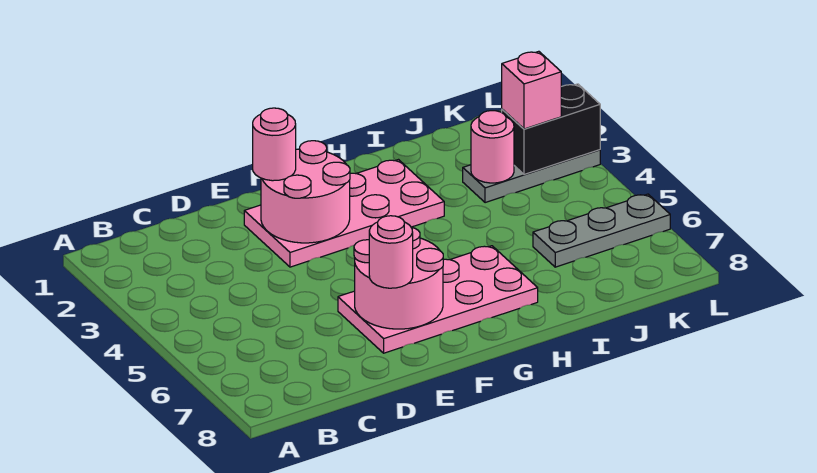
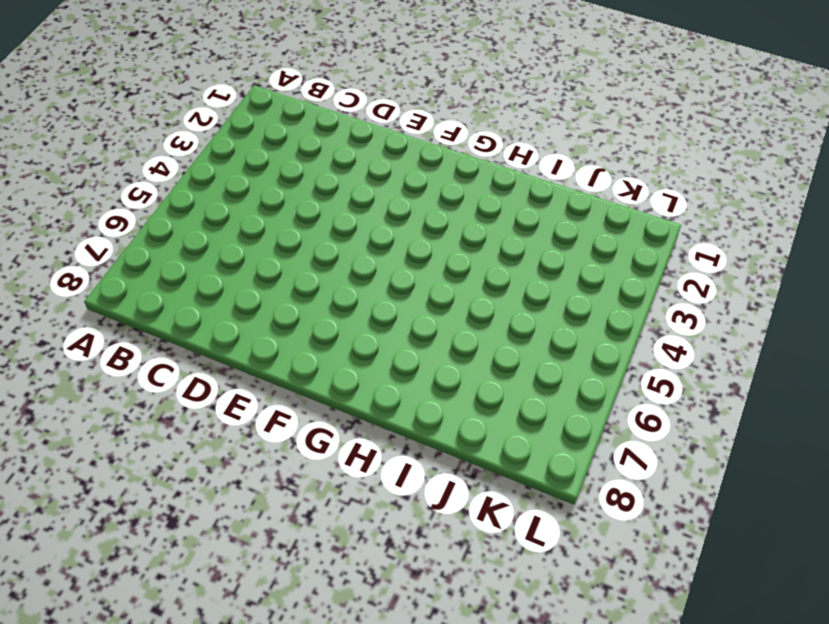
none -> pink plate E2:H3 level 1
none -> pink plate E6:H7 level 1

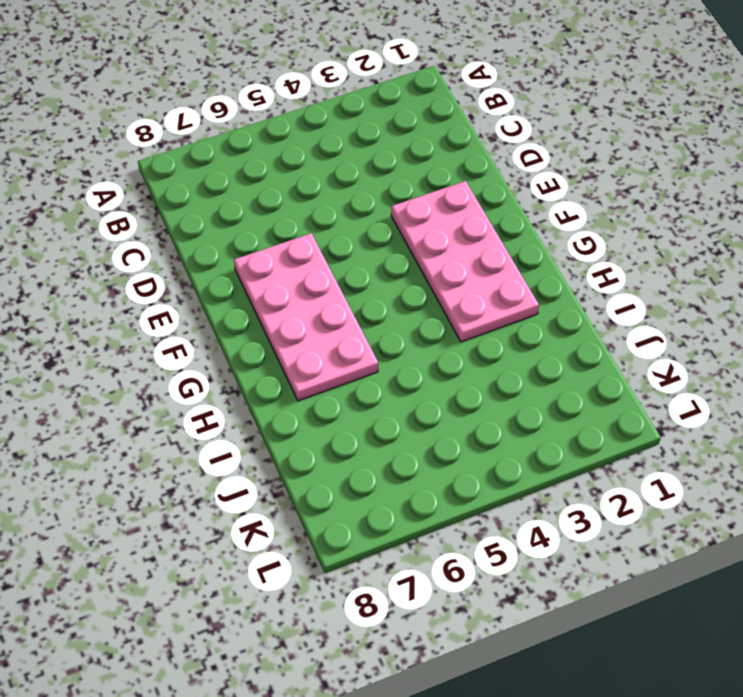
none -> grey plate J3:L3 level 1
none -> grey plate J6:L6 level 1

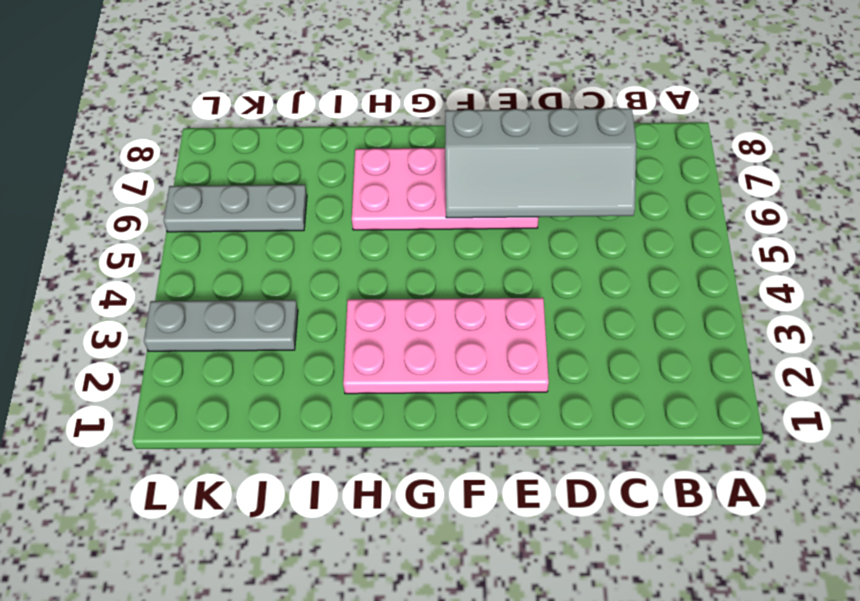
grey slope C6:F7 level 2 top 7 -> pink round brick E6:F7 level 2
none -> pink round brick E2:F3 level 2
none -> pink round brick J3 level 2

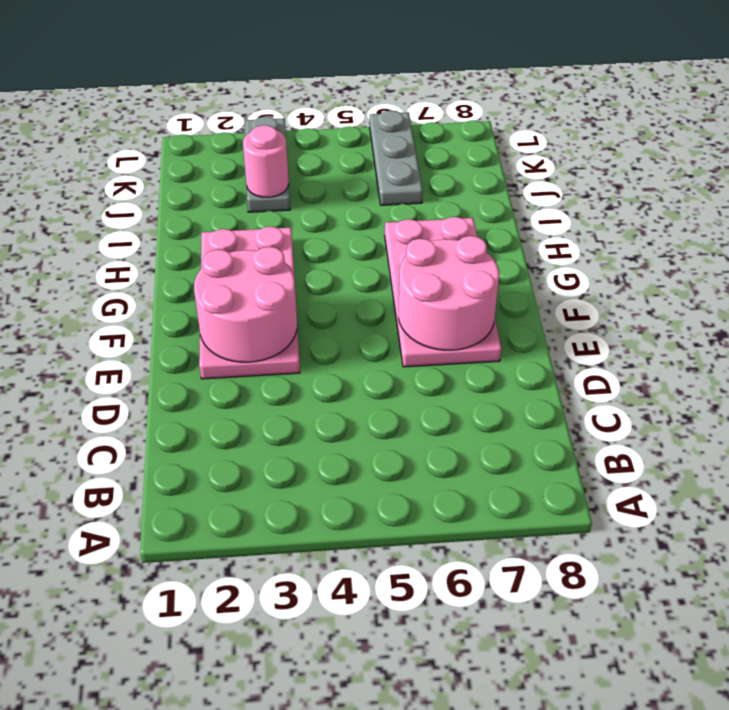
none -> black brick K3:L3 level 2
none -> pink round brick E2 level 3

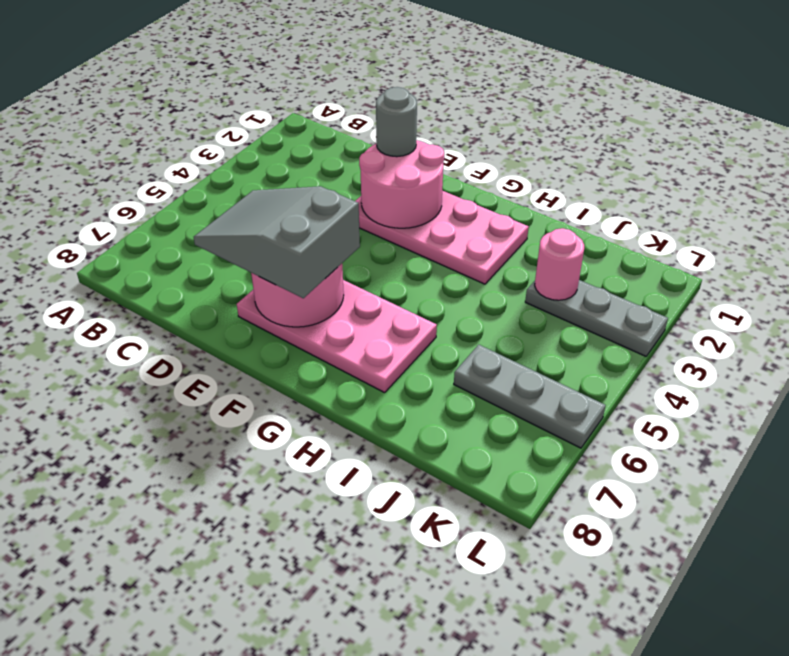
grey slope D6:F7 level 3 top F -> pink round brick E7 level 3
grey round brick E2 level 3 -> pink round brick E2 level 3
none -> black brick K3:L3 level 2
none -> pink brick K3 level 3

